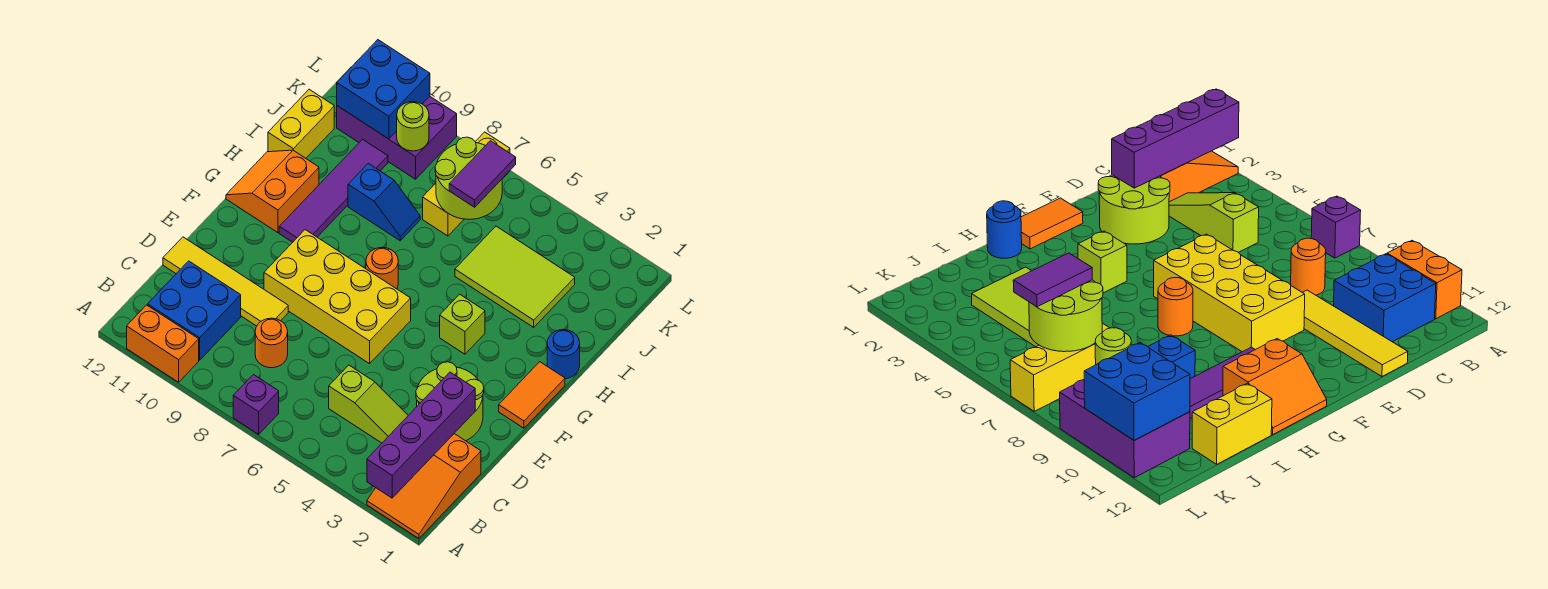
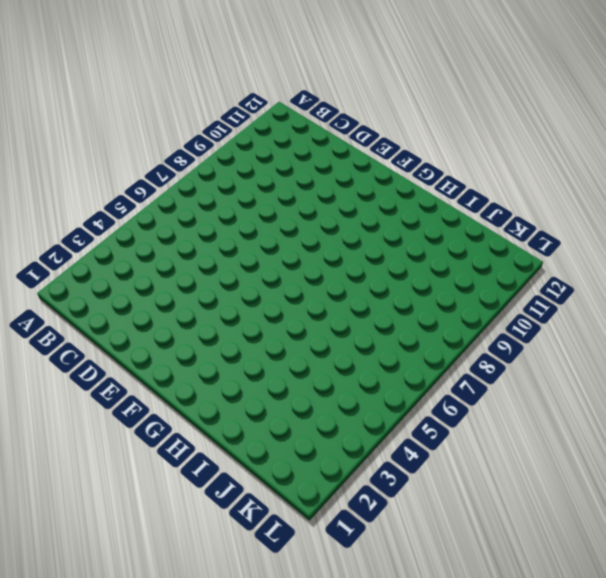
none -> orange slope A1:C2 level 1 top C
none -> purple brick A7 level 1
none -> orange brick A10:A11 level 1

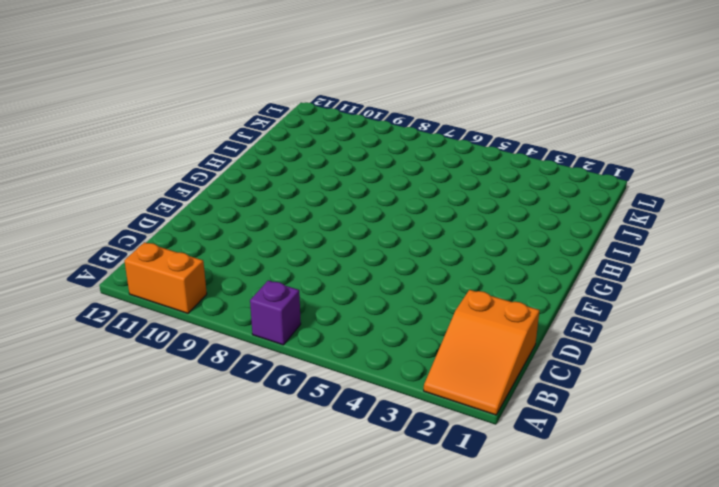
none -> blue brick B10:C11 level 1
none -> lime slope C3:C5 level 1 top 5
none -> orange round brick C8 level 1

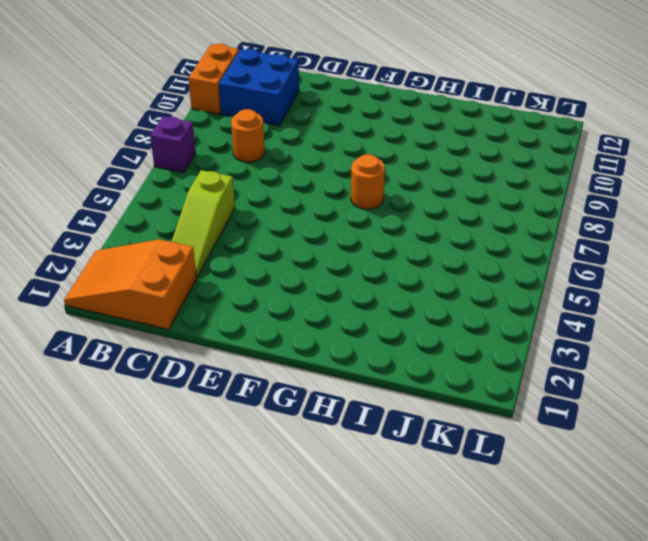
none -> lime round brick D2:E3 level 1
none -> yellow tile D9:D12 level 1
none -> yellow brick E6:F9 level 1

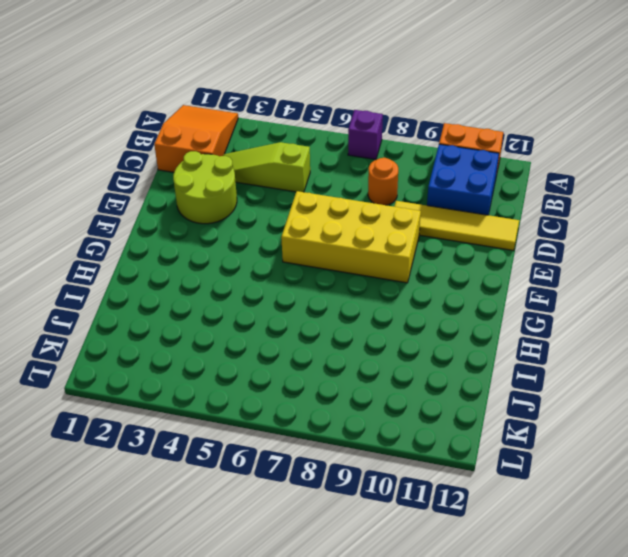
none -> orange tile F1:G1 level 1
none -> lime brick G4 level 1
none -> orange round brick G7 level 1

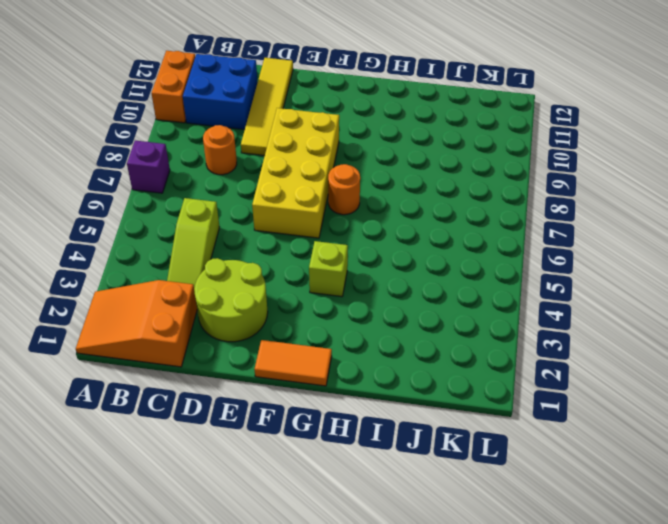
none -> purple tile G10:J10 level 1
none -> orange slope G11:H12 level 1 top 11
none -> blue round brick H1 level 1

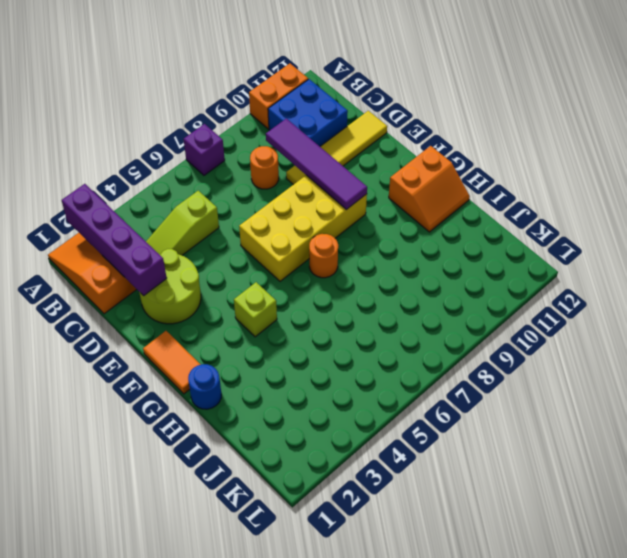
purple tile C9:F9 level 2 -> purple tile G10:J10 level 1
orange slope G11:H12 level 1 top G -> orange slope G11:H12 level 1 top 11
none -> lime tile I3:J5 level 1
none -> blue slope I8:I9 level 1 top 9
none -> yellow brick I12:J12 level 1

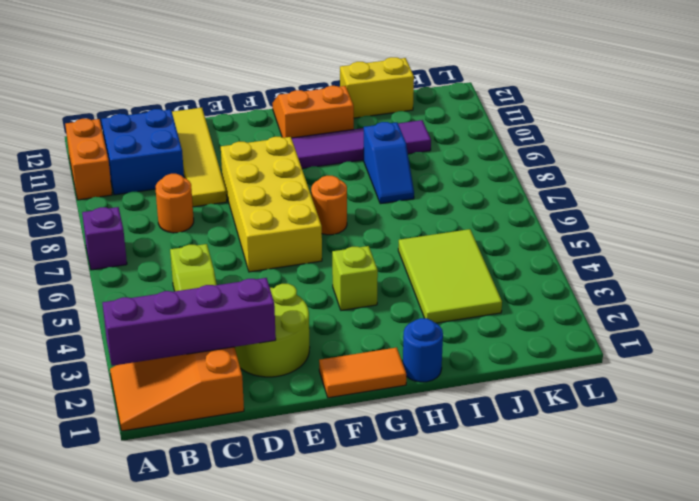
none -> yellow brick J7:L7 level 1
none -> purple brick K9:L11 level 1
none -> lime round brick J6:K7 level 2

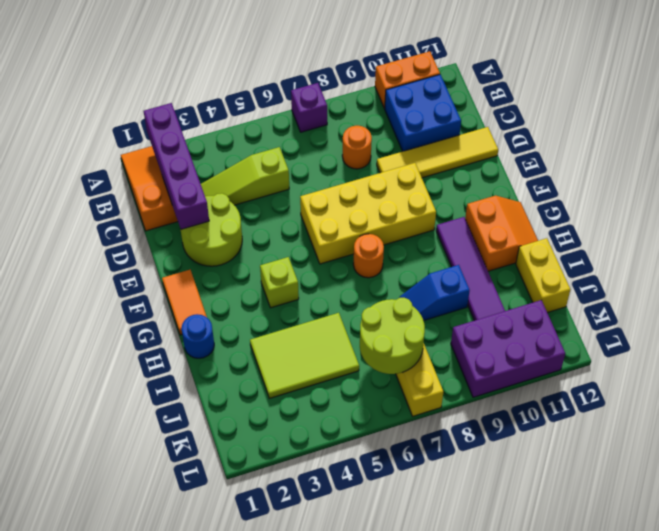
none -> lime round brick K9 level 2
none -> blue brick K10:L11 level 2
none -> purple tile J6:K6 level 3

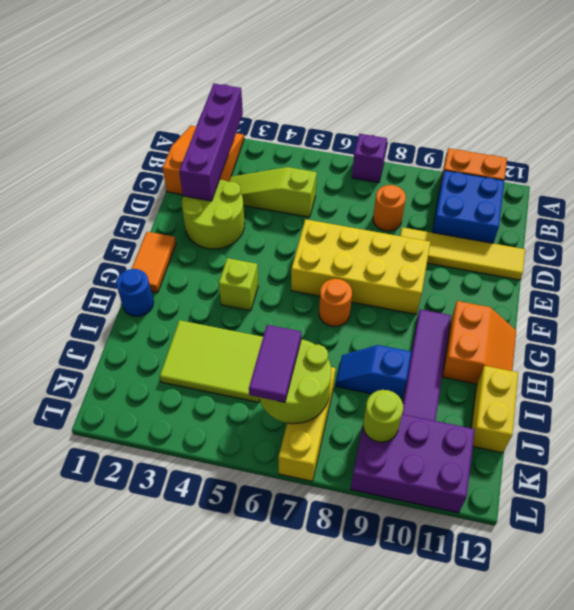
none -> blue brick K10:L11 level 2

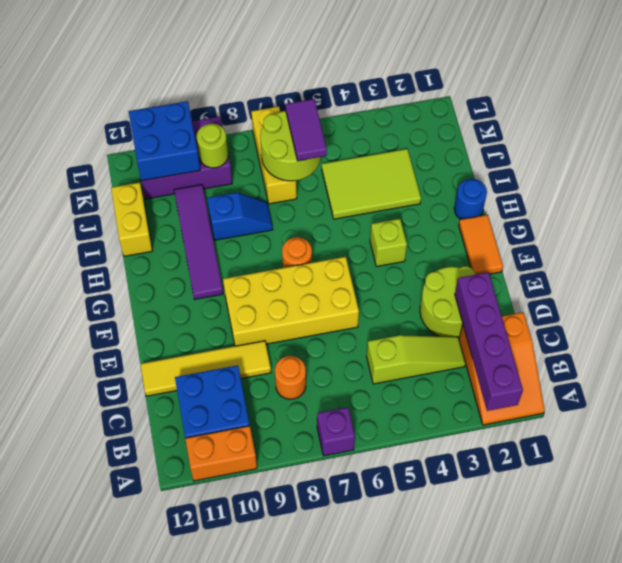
none -> orange slope G11:H12 level 1 top 11

